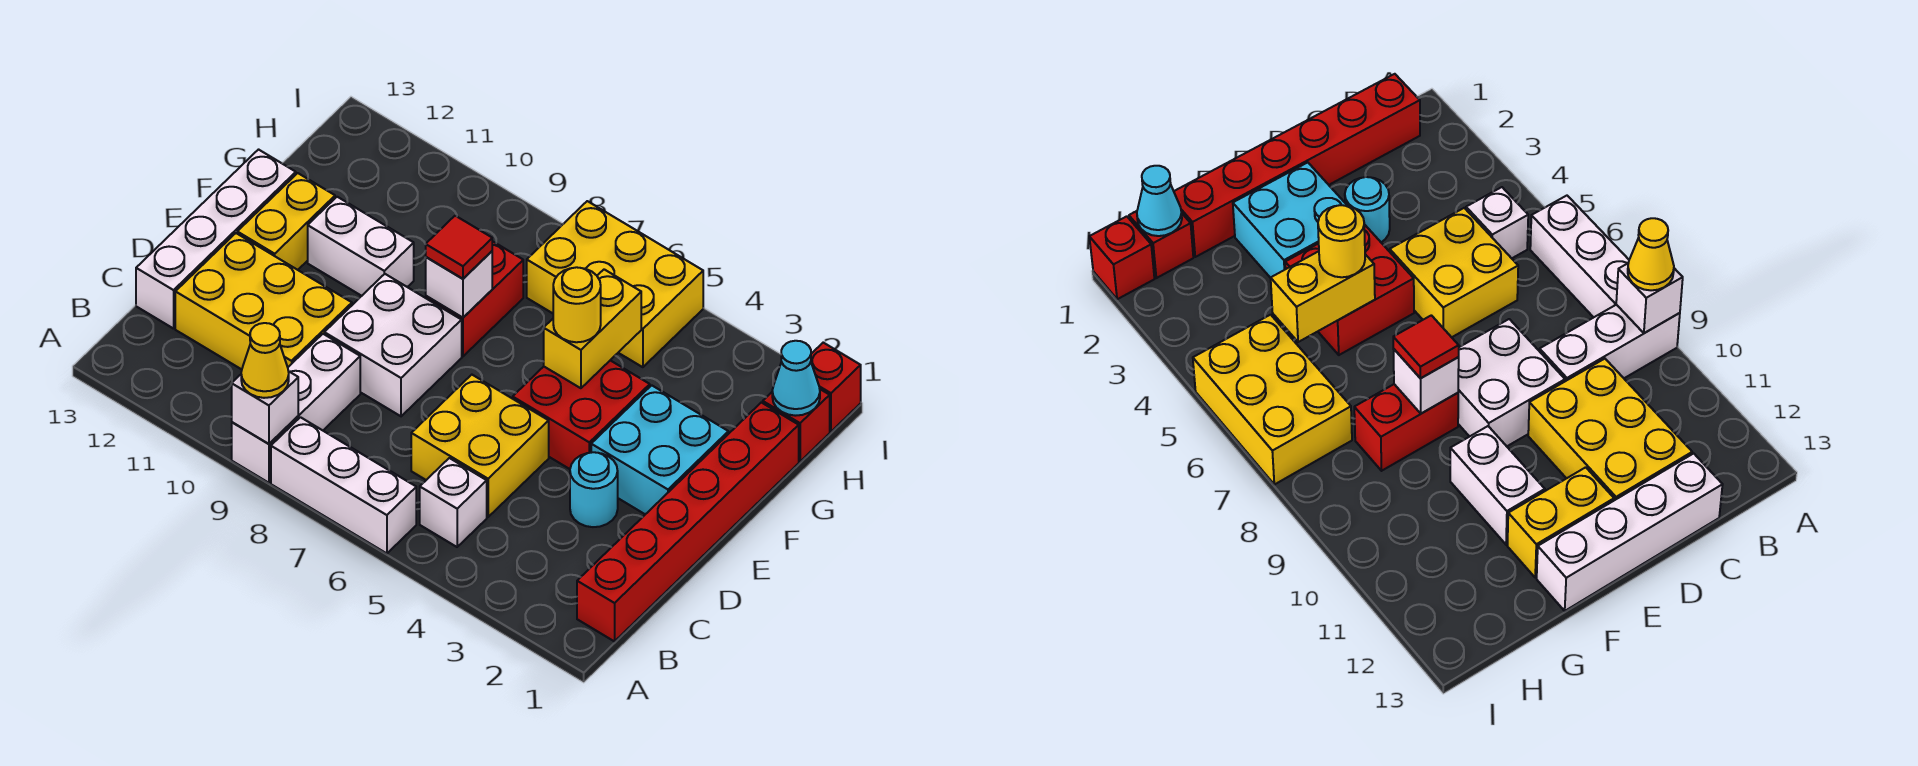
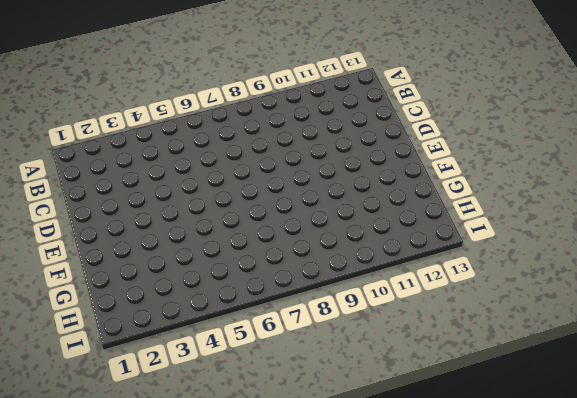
none -> white brick A6:A8 level 1
none -> white brick A9:C9 level 1
none -> red brick B1:G1 level 1

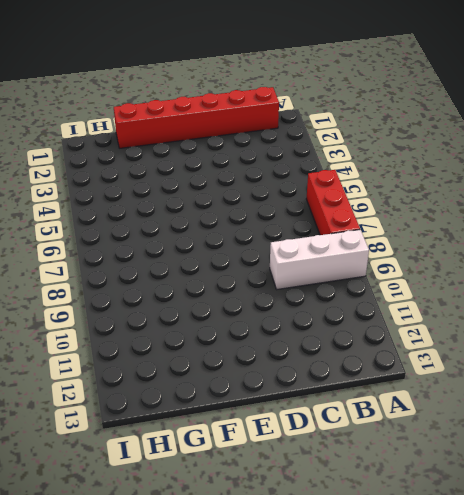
red brick A6:A8 level 1 -> white brick A6:A8 level 1
none -> white brick B5 level 1
none -> yellow brick C5:D6 level 1
none -> yellow brick C10:D12 level 1

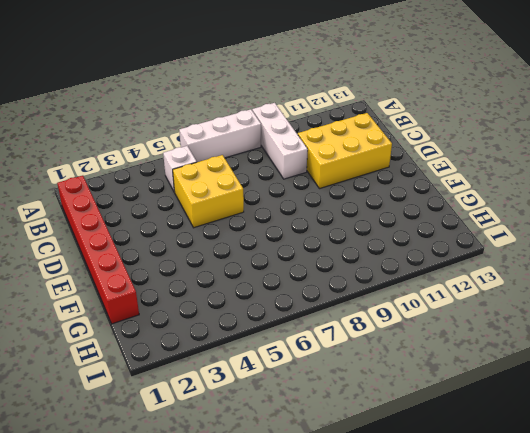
none -> white brick C13:F13 level 1
none -> cyan round brick D3 level 1
none -> white brick D8:E9 level 1

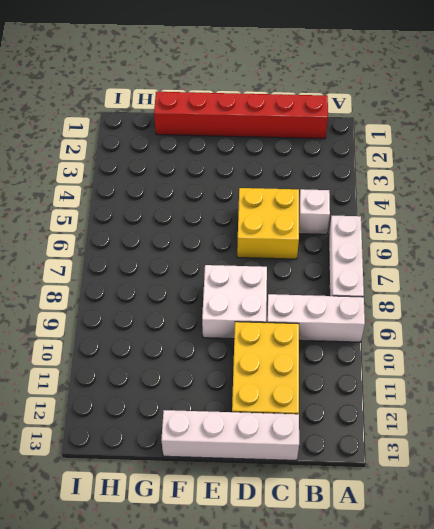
none -> cyan round brick D3 level 1
none -> cyan brick E2:F3 level 1
none -> red brick E4:F5 level 1

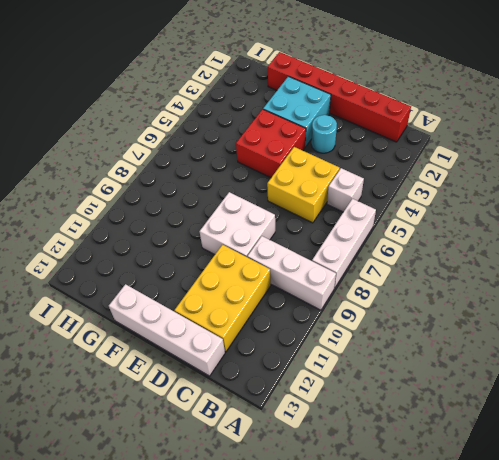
none -> yellow brick E12:F12 level 1
none -> red brick F8:G8 level 1
none -> white brick F10:F11 level 1

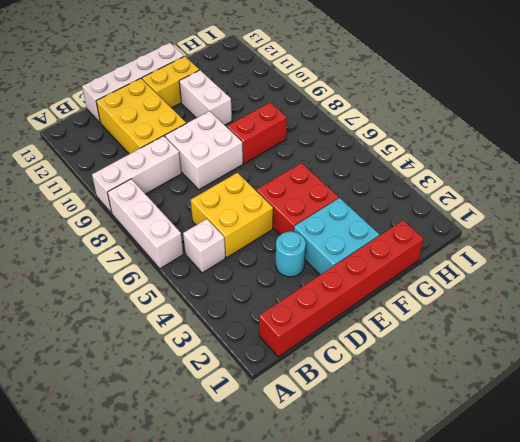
none -> red brick H1 level 1
none -> yellow brick H5:I7 level 1
none -> red brick I1 level 1

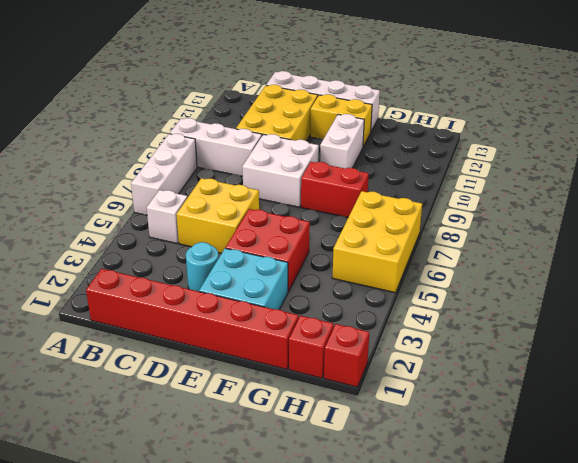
none -> white brick A9 level 2
none -> yellow brick F5:G5 level 2
none -> white brick F8 level 2

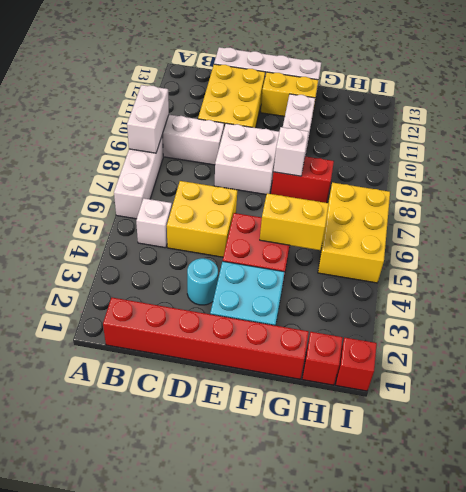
white brick A8:A9 level 2 -> white brick A9 level 2
none -> cyan cone H1 level 2
none -> yellow cone A9 level 3
none -> yellow round brick F5 level 3

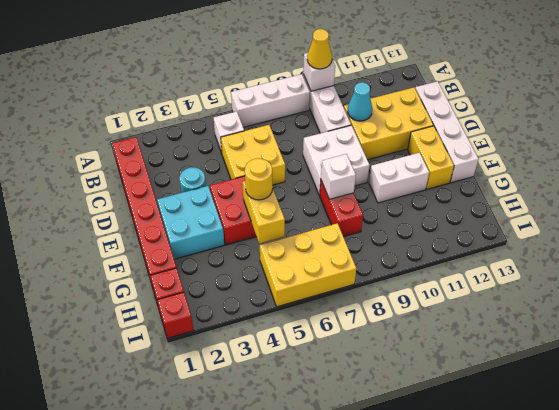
cyan cone C10 level 2 -> cyan cone H1 level 2
none -> red tile F8 level 3

